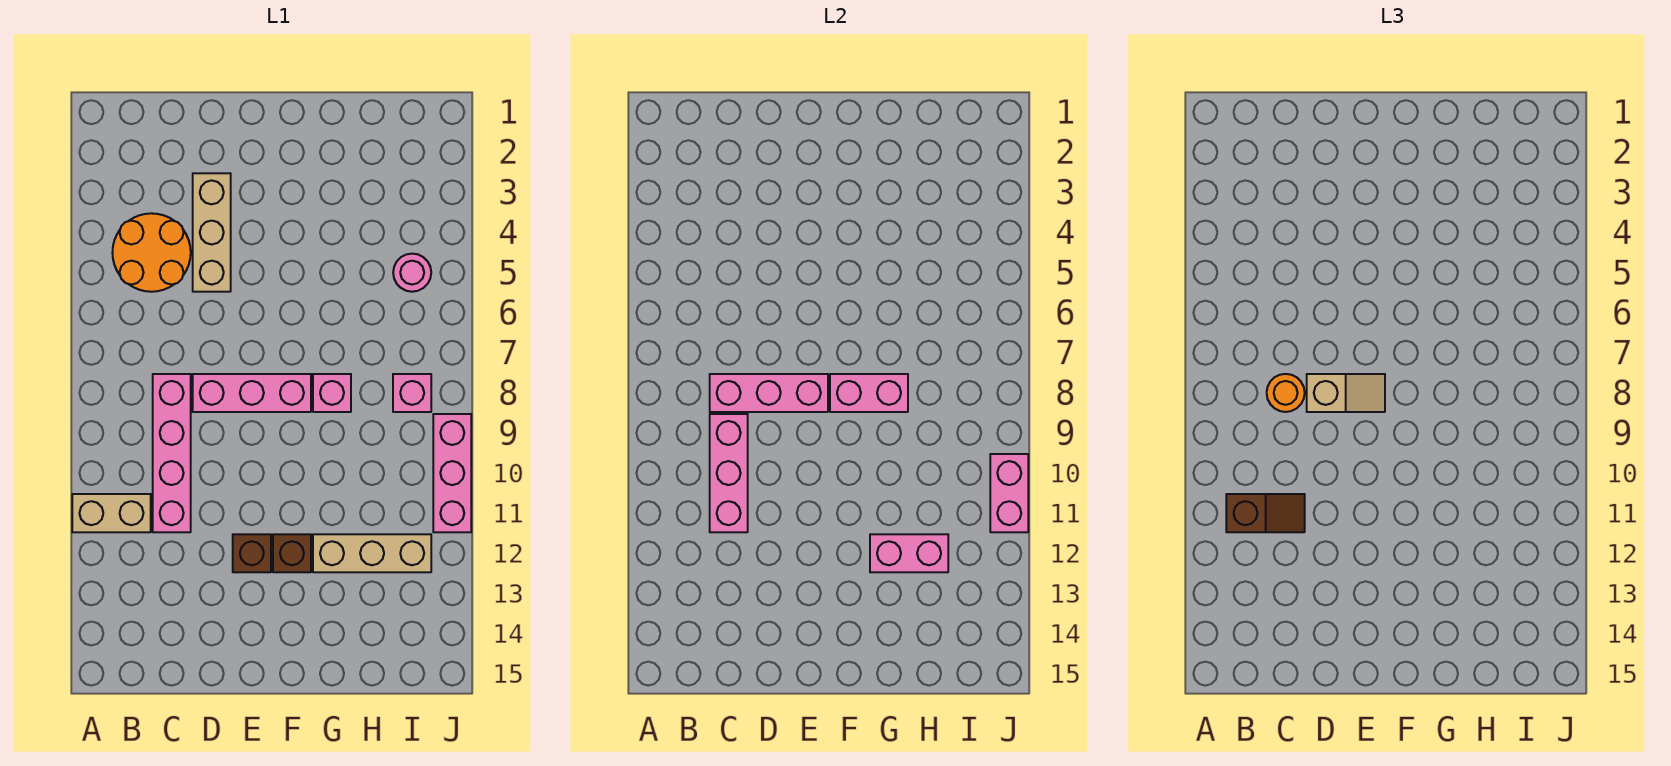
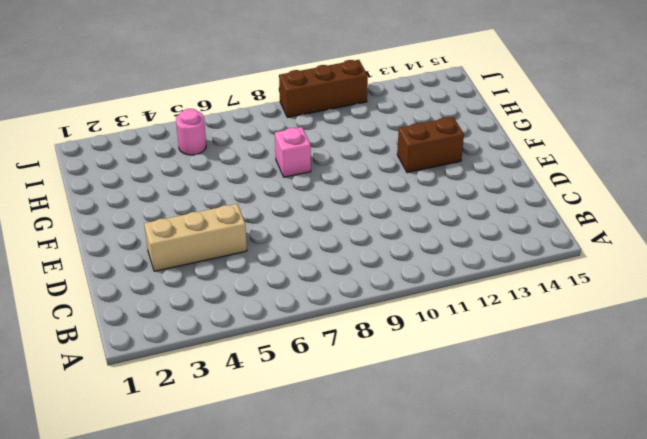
brown brick F12:F13 level 1 -> brown brick F12 level 1
brown brick J9:J11 level 1 -> pink brick J9:J11 level 1
none -> tan brick A11:B11 level 1
none -> orange round brick B4:C5 level 1
none -> pink brick C8:C11 level 1

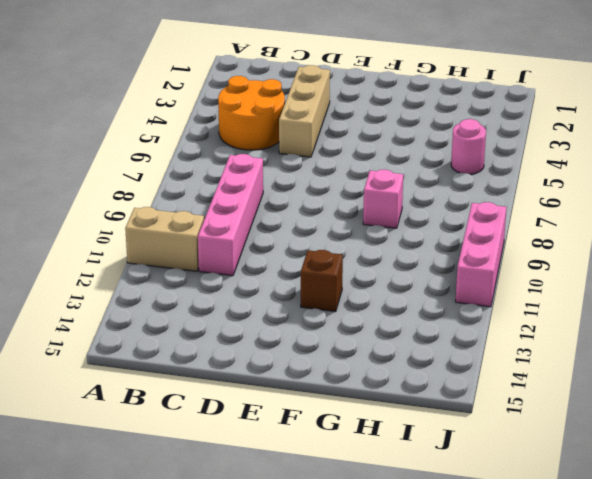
none -> pink brick D8:F8 level 1
none -> brown brick E12 level 1
none -> tan brick G12:I12 level 1

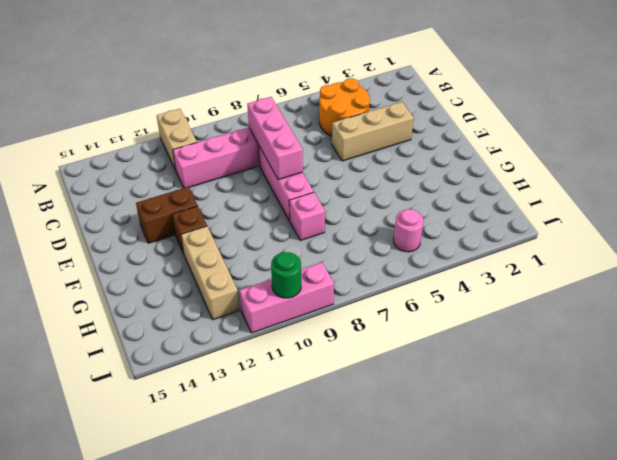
brown brick E12:E13 level 1 -> brown brick E12 level 1
green round brick J10 level 2 -> pink brick J10:J11 level 2
none -> pink brick I8 level 1
none -> pink brick C9:C11 level 2
none -> pink brick F8:G8 level 2

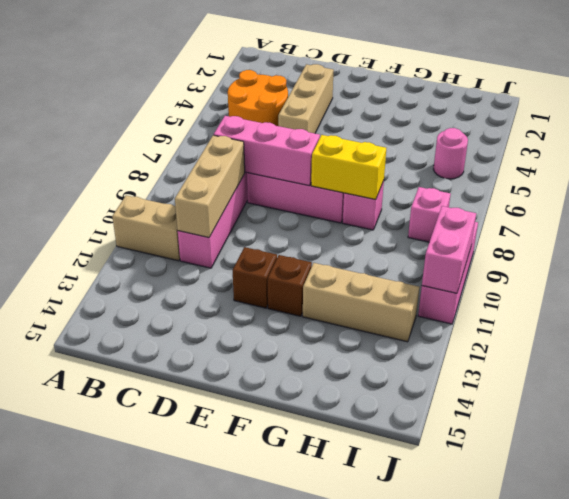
tan brick C9:C11 level 2 -> pink brick C9:C11 level 2
yellow brick F8:G8 level 2 -> pink brick F8:G8 level 2
none -> pink brick G12:H12 level 2
none -> brown slope B11:C11 level 3 top B
none -> orange round brick C8 level 3

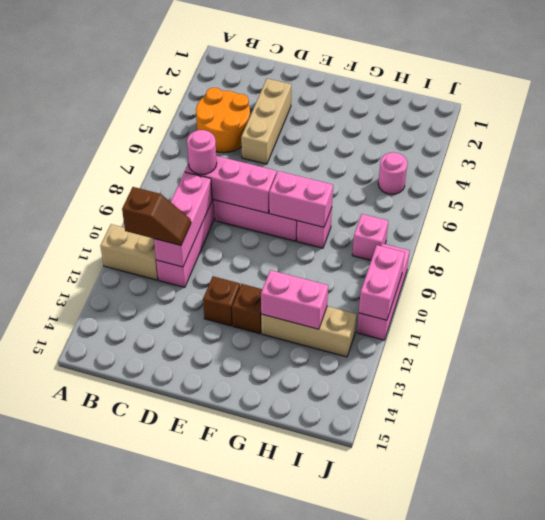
pink round brick C8 level 3 -> orange round brick C8 level 3
none -> tan slope D8:E8 level 3 top D

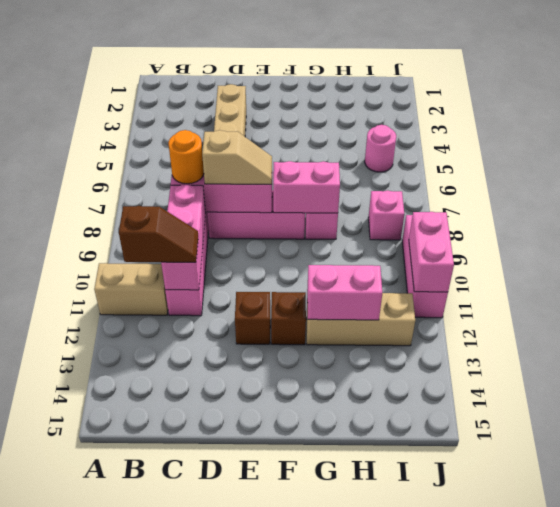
none -> orange round brick B4:C5 level 1

